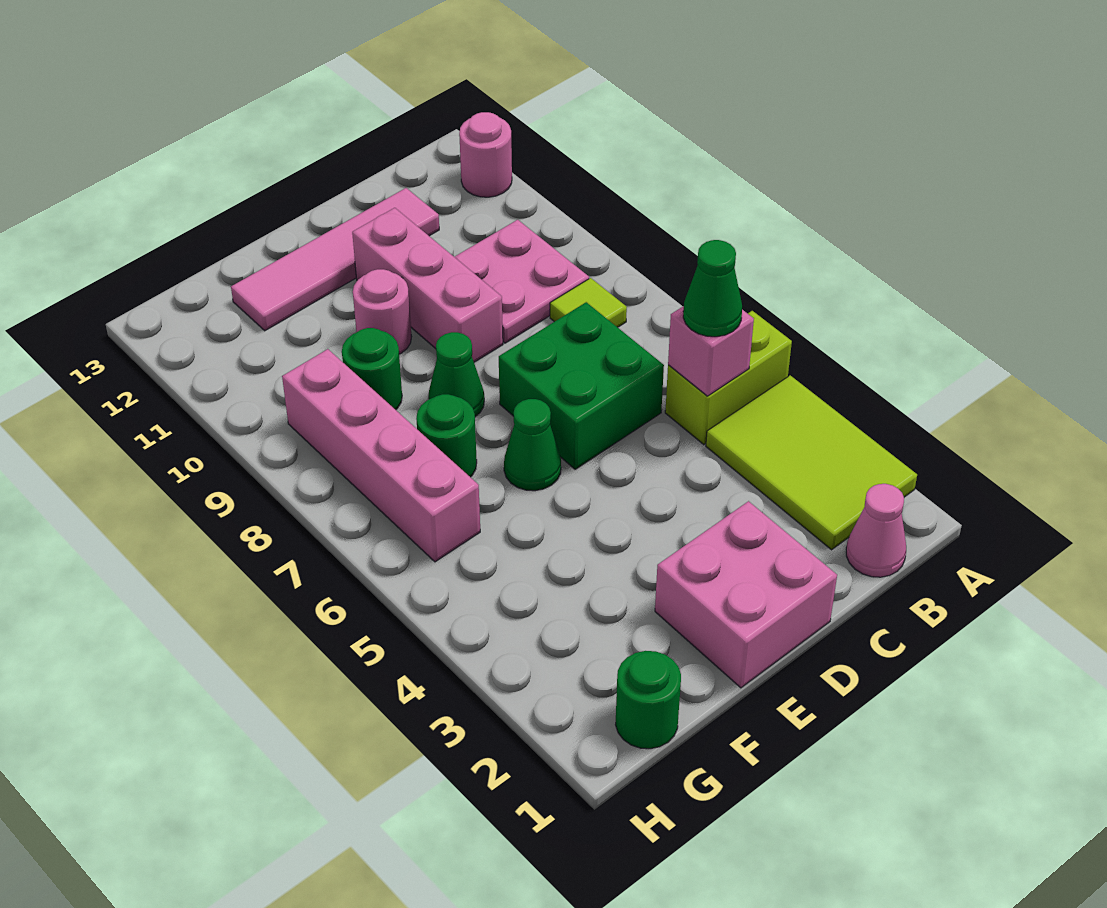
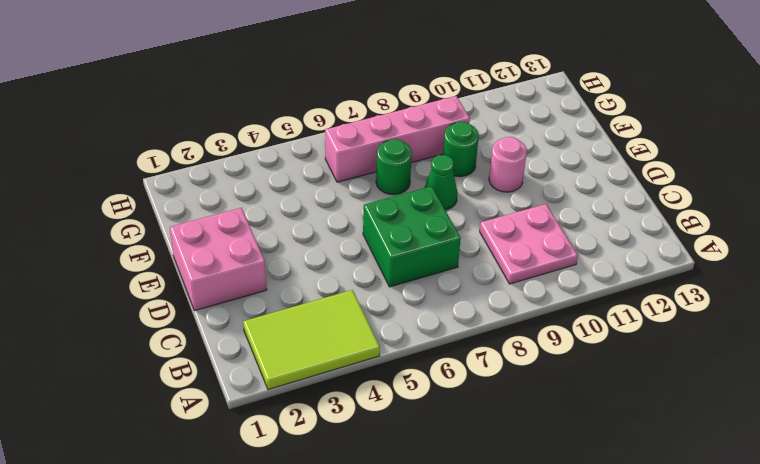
none -> lime brick A5:B5 level 1
none -> pink round brick A12 level 1
none -> pink cone B1 level 1

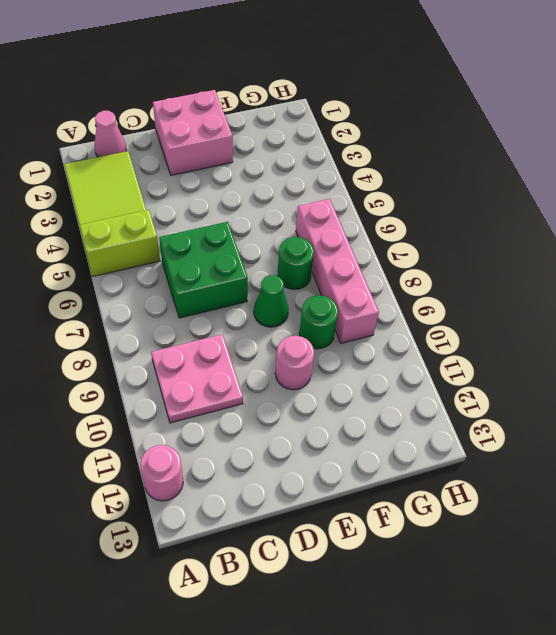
none -> lime tile B8 level 1
none -> pink tile C12:F12 level 1
none -> pink brick D9:D11 level 1

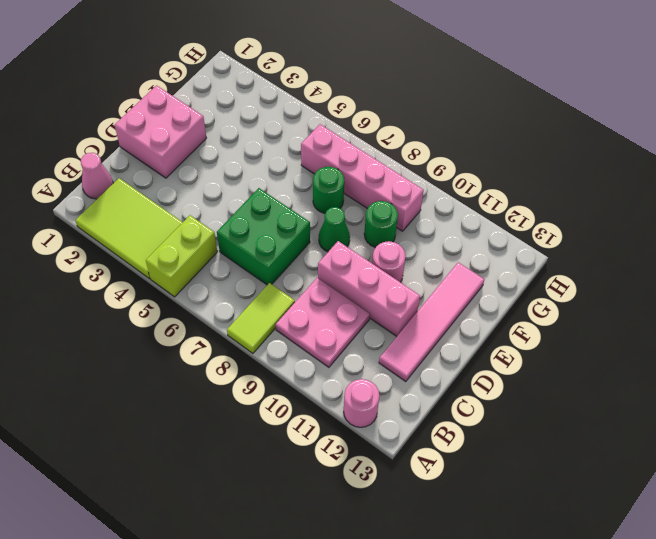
lime tile A8:B8 level 1 -> lime tile B8 level 1
none -> green cone E6 level 1
none -> green round brick G1 level 1
none -> pink brick B5 level 2

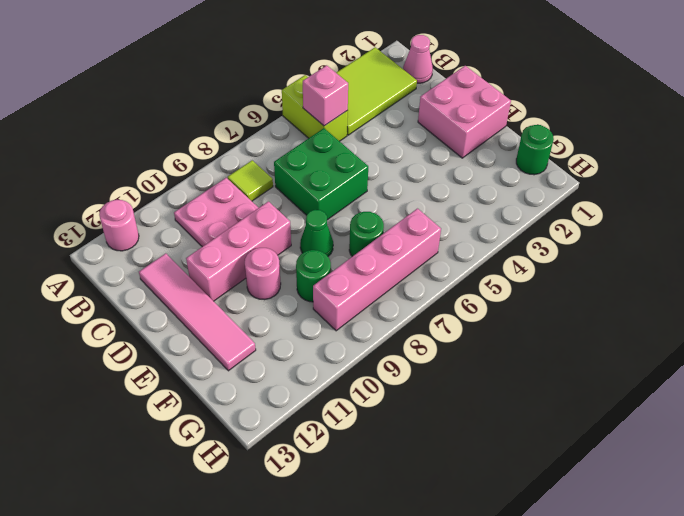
none -> green cone E6 level 1
none -> green cone B5 level 3

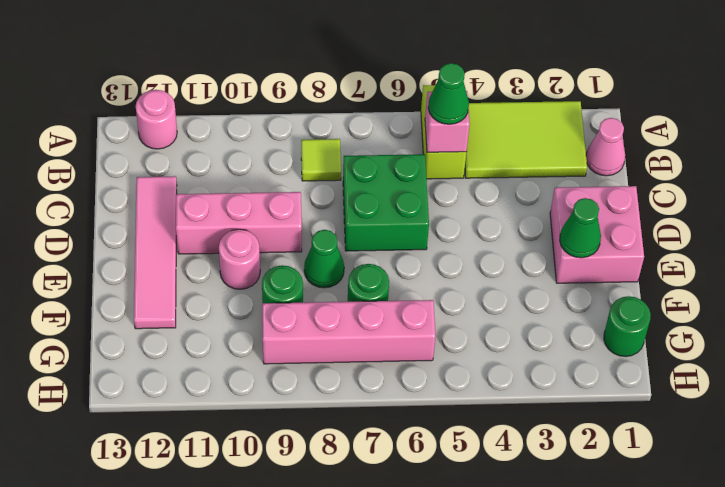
green cone E2 level 2 -> green cone E6 level 1
none -> pink plate B9:C10 level 1

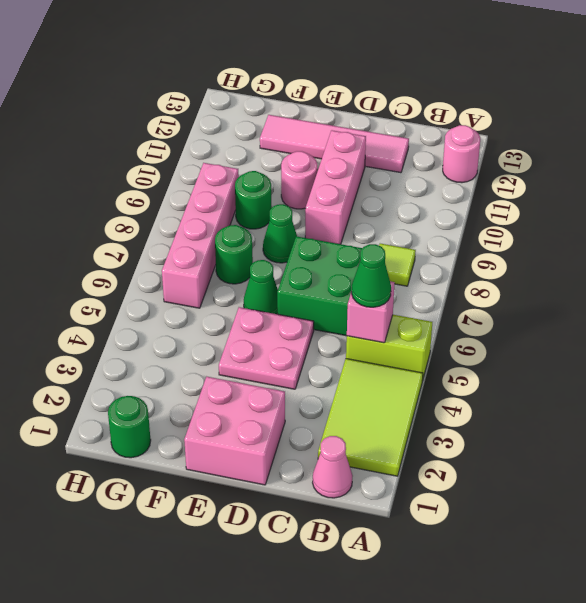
pink plate D4:E5 level 1 -> pink plate B9:C10 level 1

